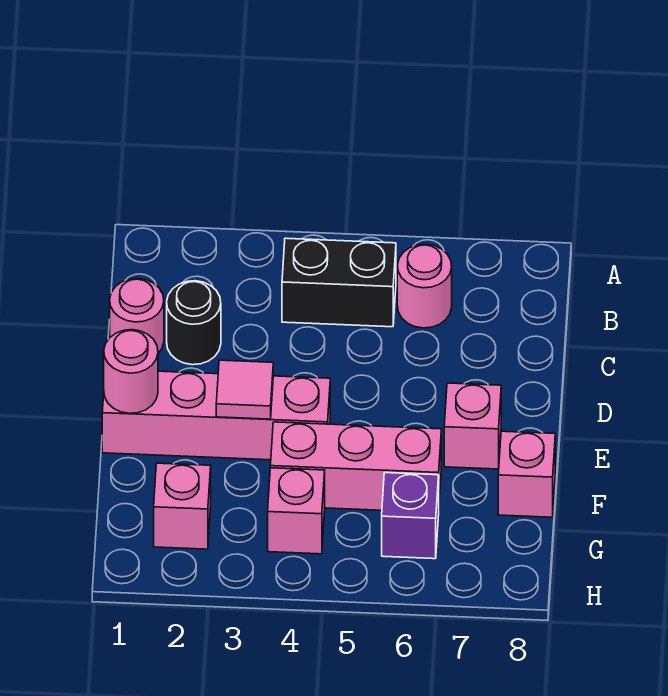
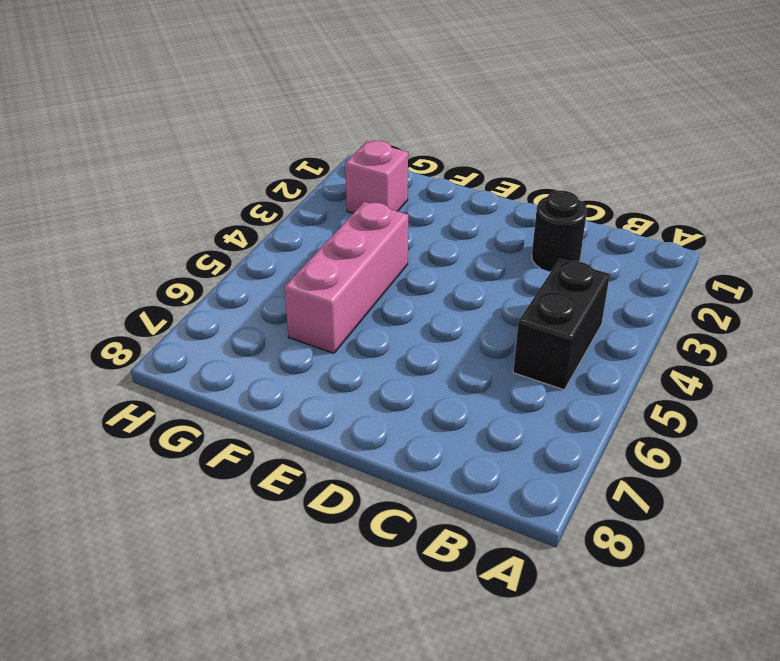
none -> pink round brick B6 level 1
none -> pink round brick C1 level 1
none -> pink brick E1:E4 level 1

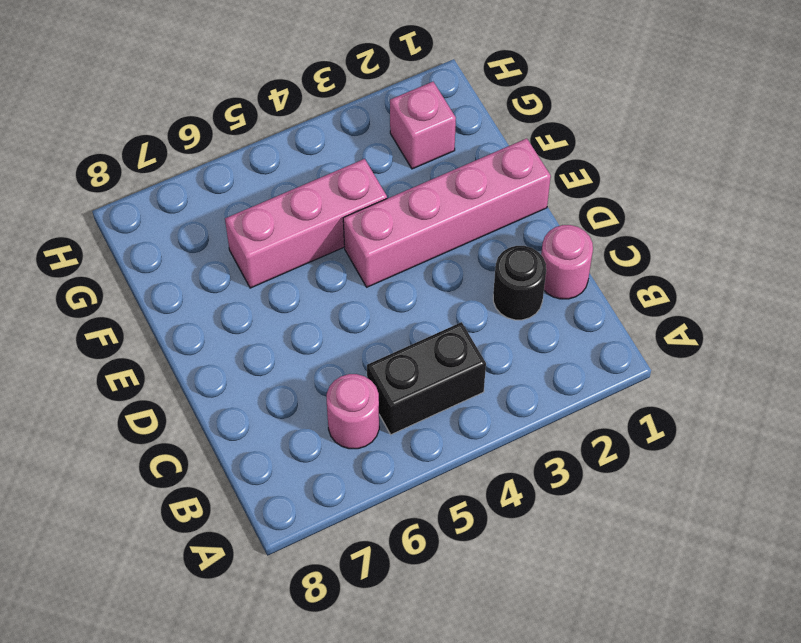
none -> pink brick E7 level 1
none -> pink brick F8 level 1
none -> pink brick G4 level 1

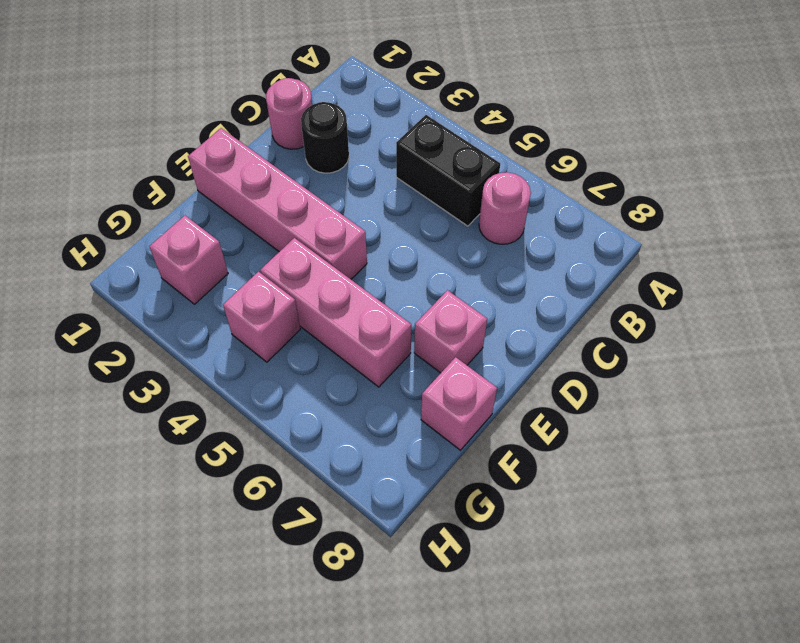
none -> purple brick G6 level 1
none -> pink round brick E1 level 2
none -> pink tile E3 level 2

